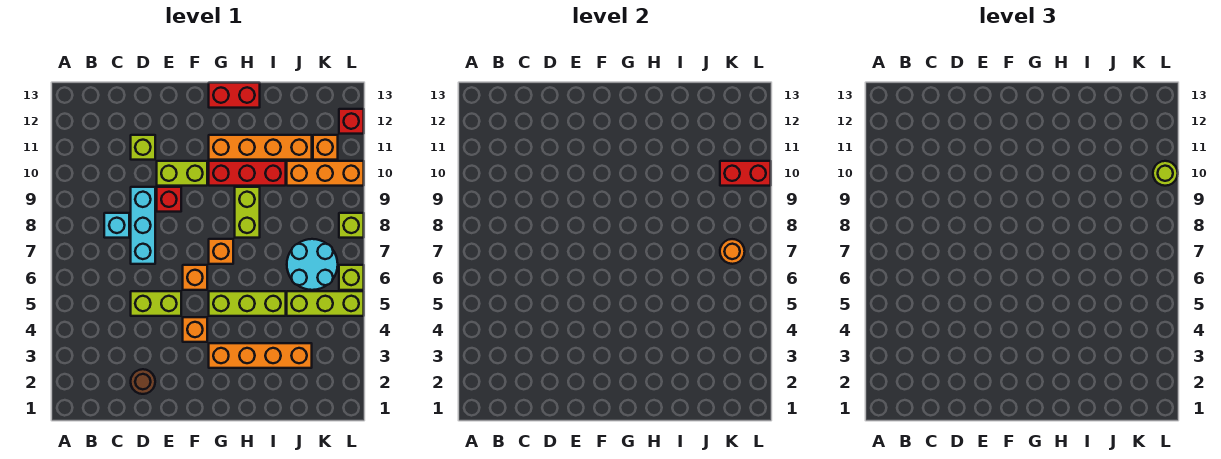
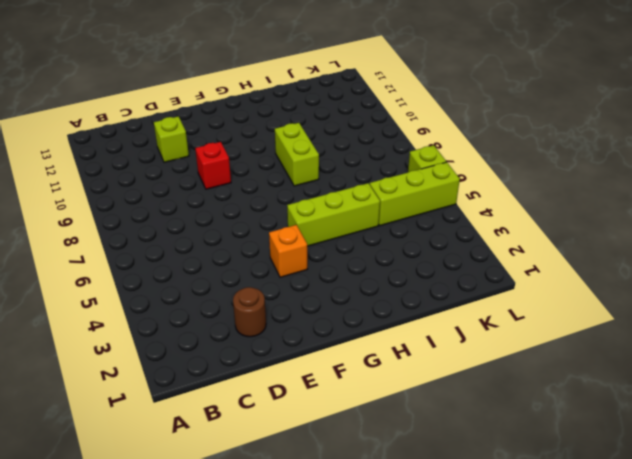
none -> cyan brick C8 level 1
none -> lime brick D5:E5 level 1
none -> cyan brick D7:D9 level 1

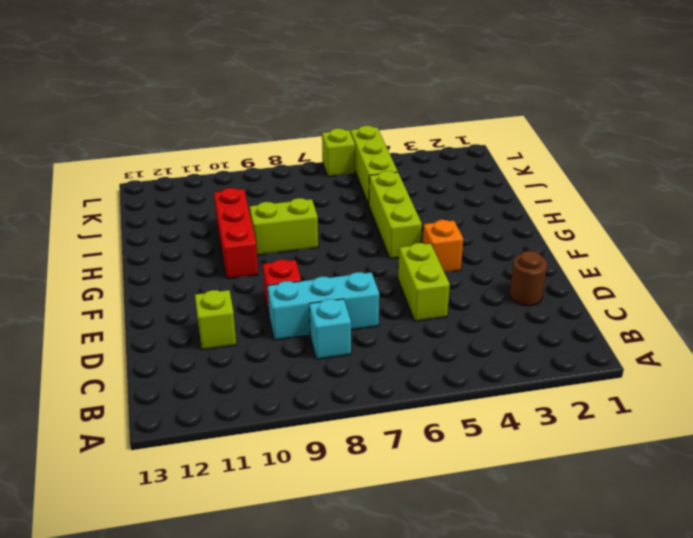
none -> lime brick E10:F10 level 1
none -> orange brick F6 level 1
none -> orange brick G3:J3 level 1

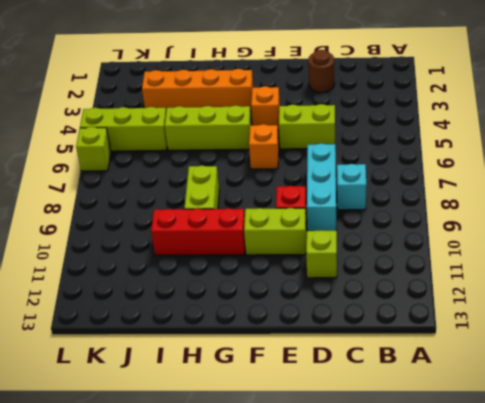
none -> orange brick G7 level 1
none -> orange brick G11:J11 level 1
none -> red brick G13:H13 level 1

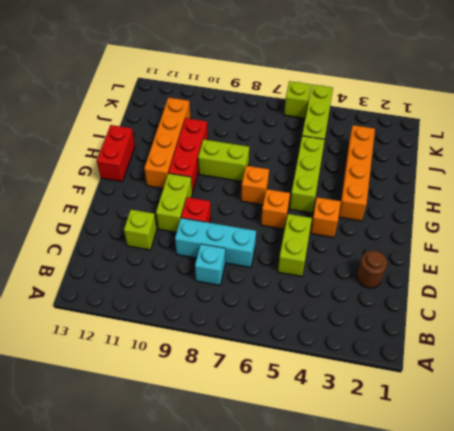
none -> cyan round brick J6:K7 level 1
none -> orange brick J10:L10 level 1
none -> orange brick K11 level 1

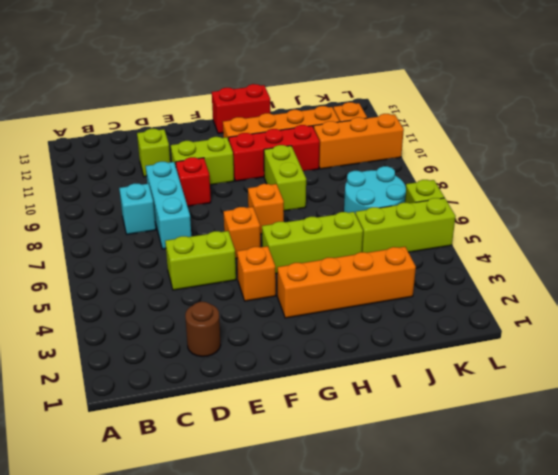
none -> lime brick L8 level 1
none -> red brick L12 level 1
none -> orange round brick K7 level 2

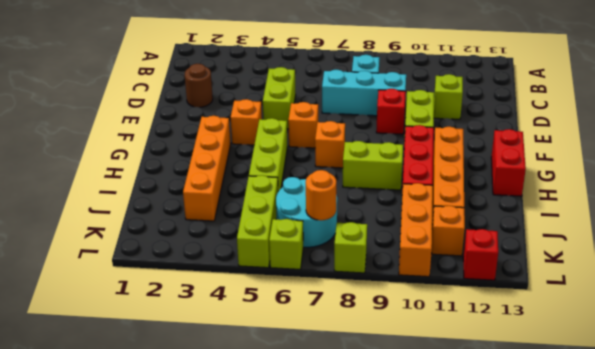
none -> red brick K10:L10 level 2
none -> lime round brick L10 level 3

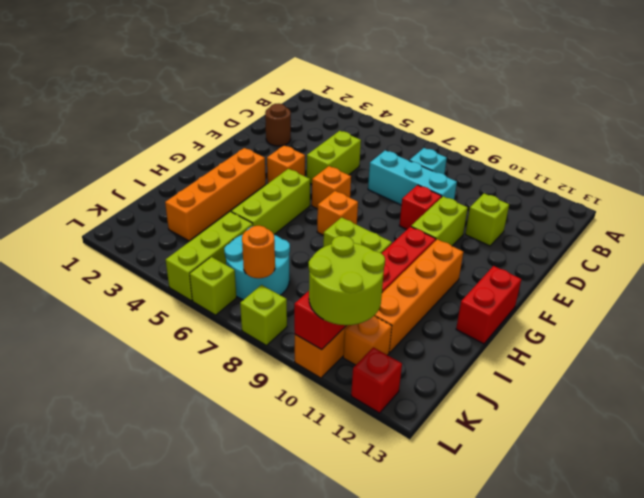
lime round brick K10:L11 level 3 -> lime round brick L10 level 3

